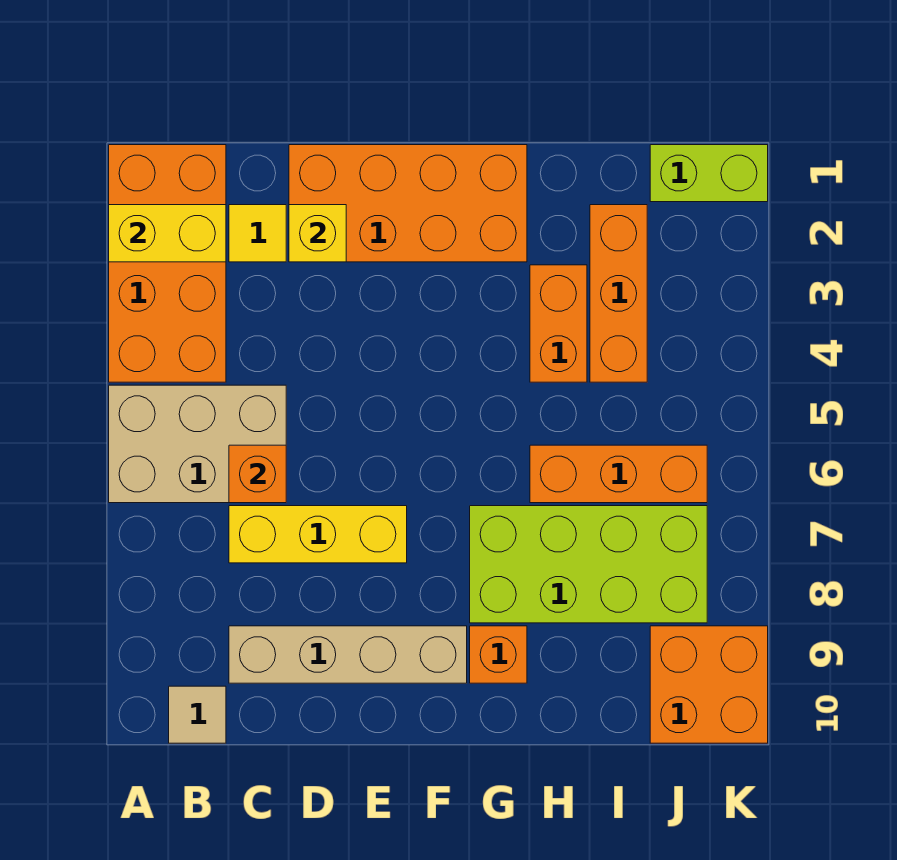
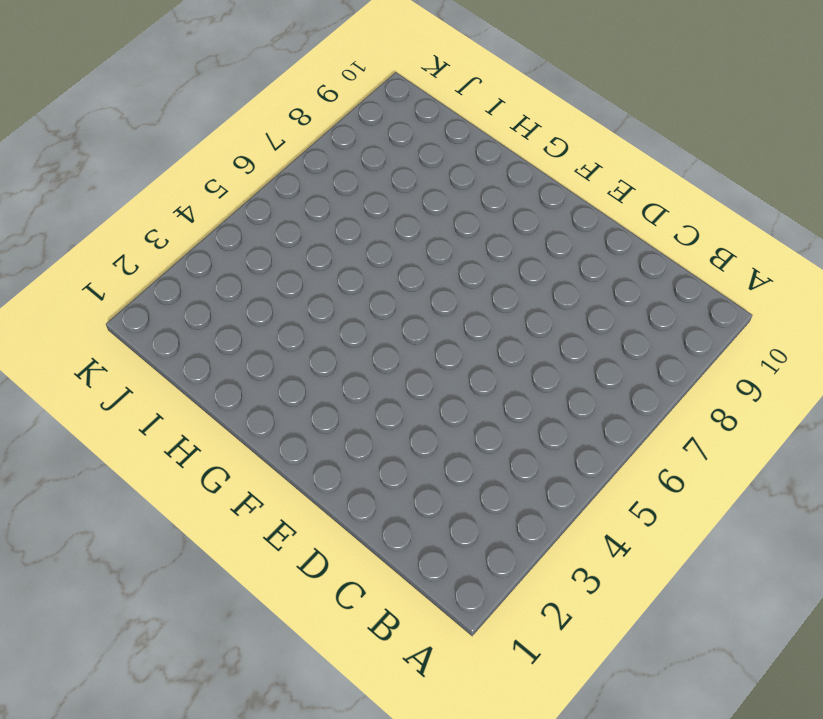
none -> orange brick A1:B4 level 1
none -> tan brick A5:C6 level 1
none -> tan tile B10 level 1

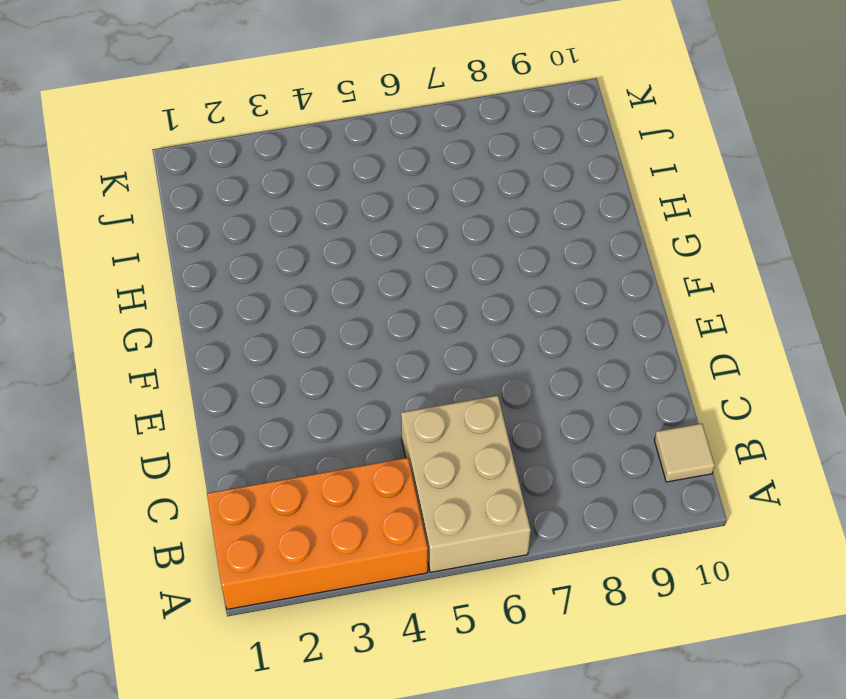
none -> yellow tile C2 level 1
none -> yellow brick C7:E7 level 1
none -> tan brick C9:F9 level 1

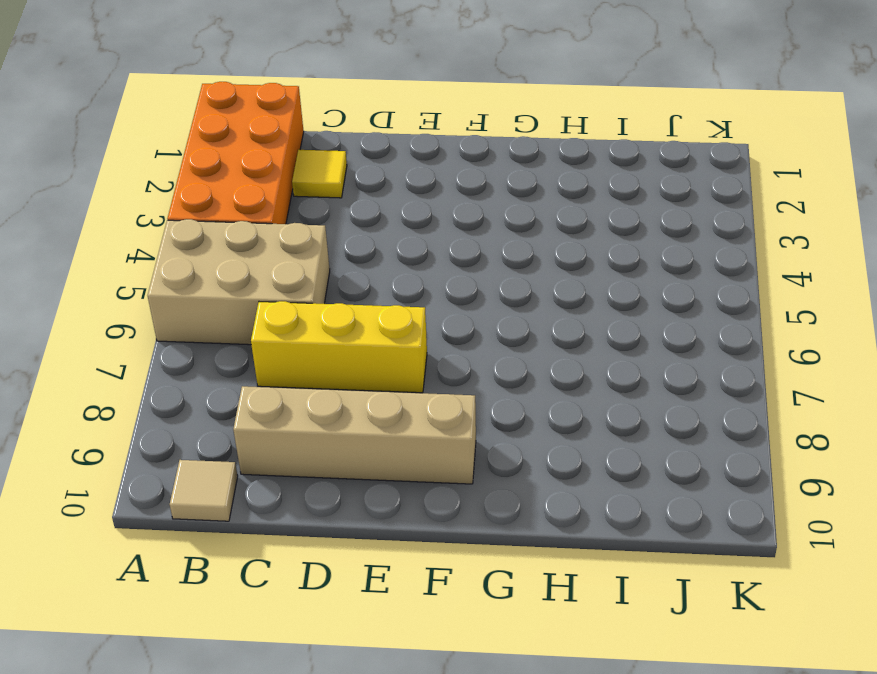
none -> orange brick D1:G2 level 1
none -> lime brick G7:J8 level 1
none -> orange brick G9 level 1

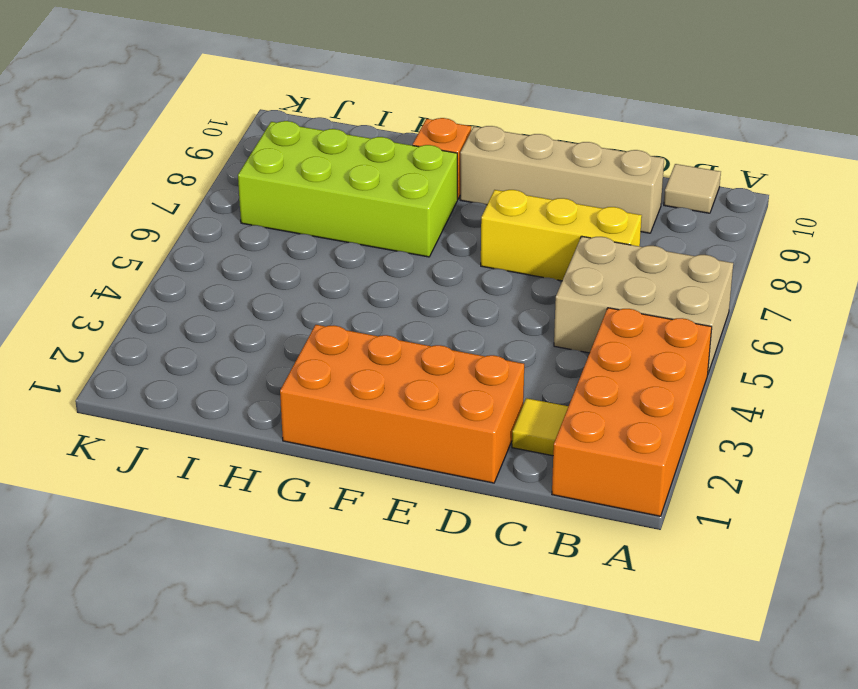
none -> orange brick H3:H4 level 1
none -> orange brick H6:J6 level 1
none -> orange brick I2:I4 level 1

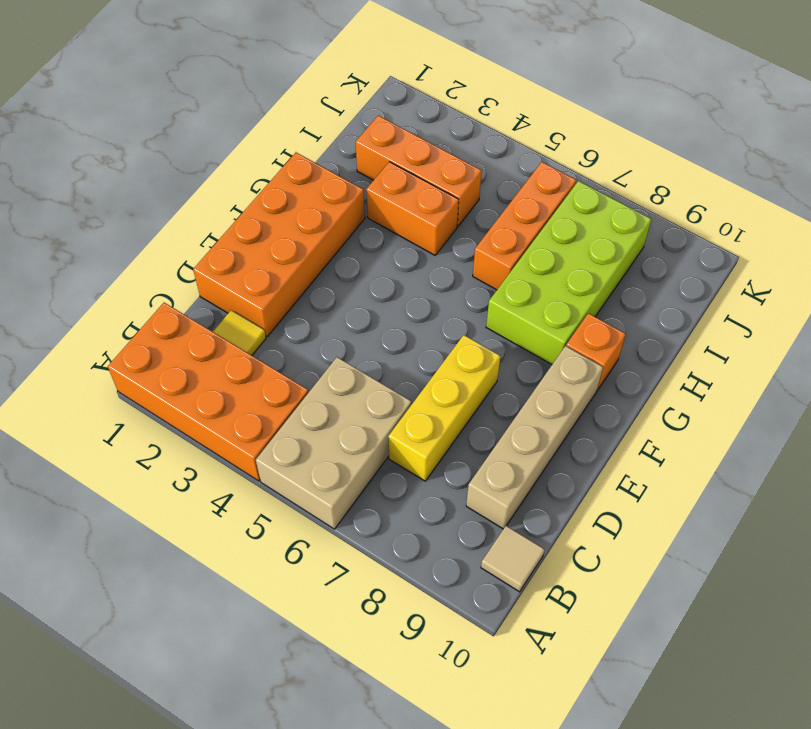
none -> lime brick J1:K1 level 1
none -> orange brick J9:K10 level 1
none -> yellow brick A2:B2 level 2

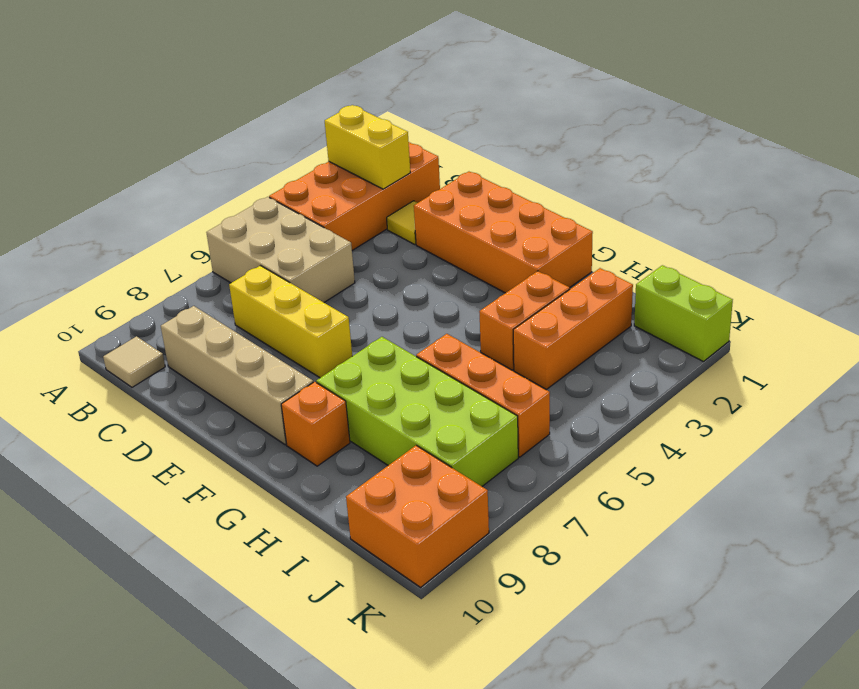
none -> orange brick C6 level 2
none -> yellow brick D2 level 2

